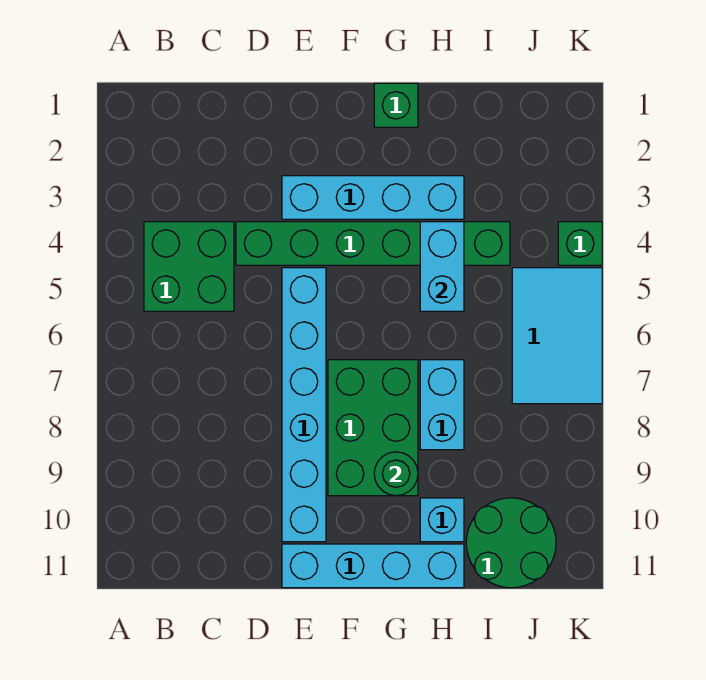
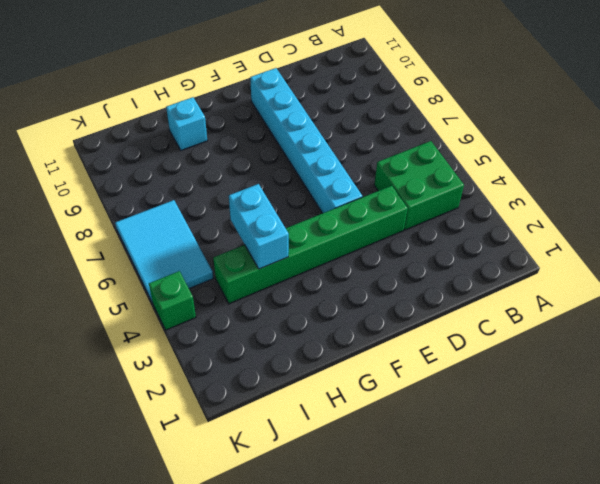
none -> cyan brick E3:H3 level 1
none -> cyan brick E11:H11 level 1
none -> green brick F7:G9 level 1

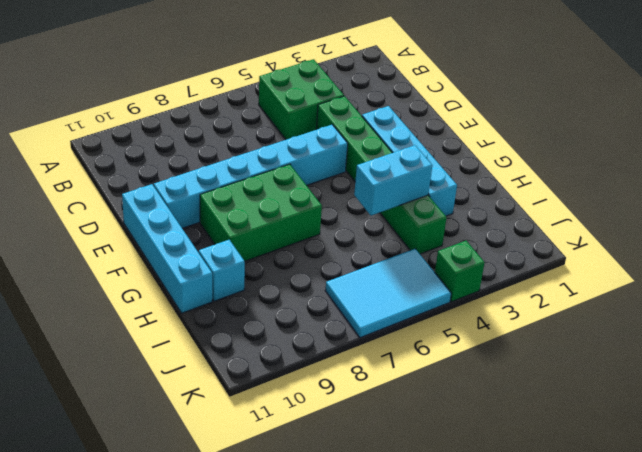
none -> green brick G1 level 1
none -> cyan brick H7:H8 level 1
none -> green round brick I10:J11 level 1

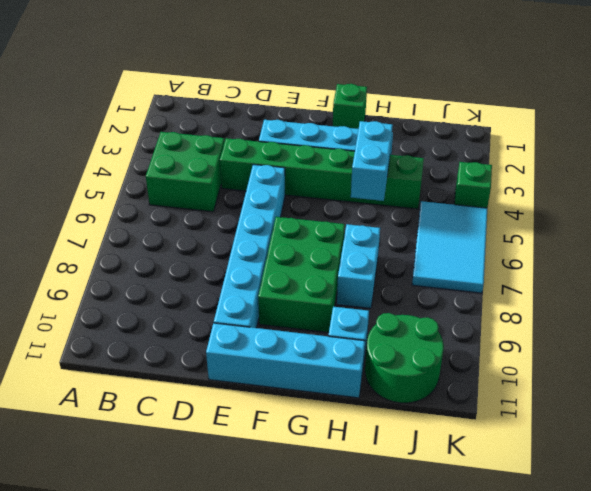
none -> green round brick G9 level 2

